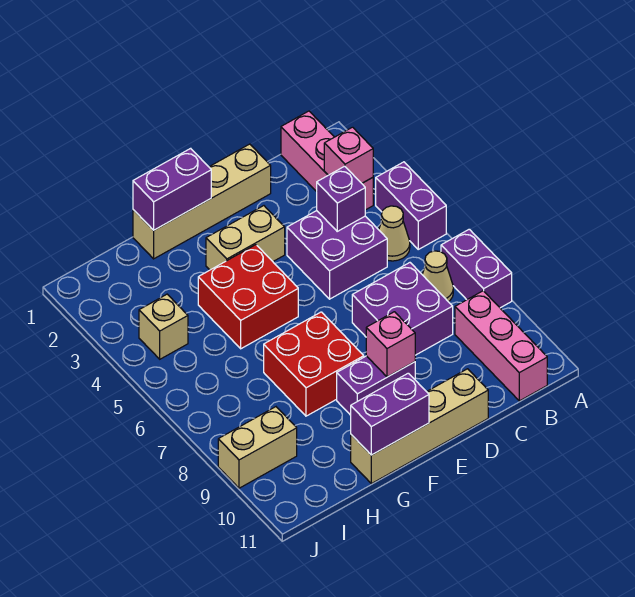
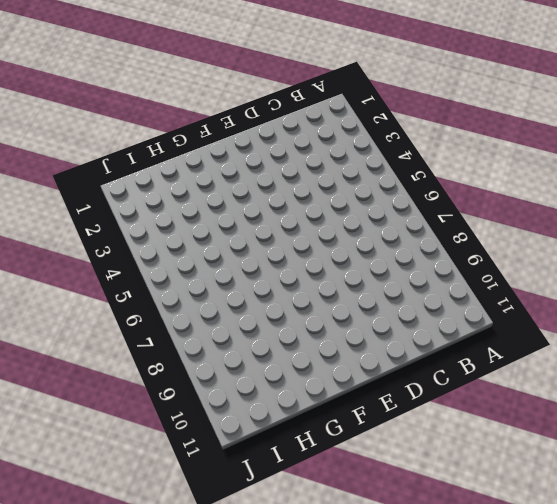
none -> purple brick A4:A5 level 1
none -> purple brick A7:A8 level 1
none -> pink brick B1:B3 level 1

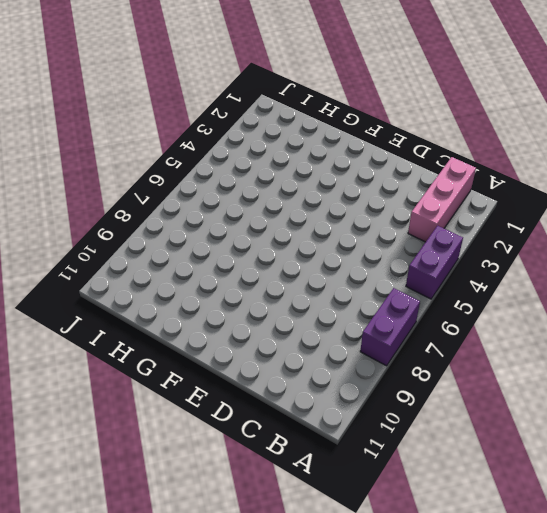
none -> tan cone B5 level 1
none -> tan cone B7 level 1
none -> pink brick B9:B11 level 1

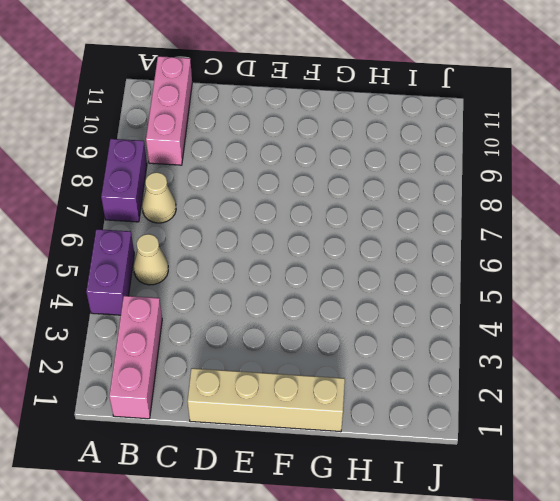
none -> purple brick C4:D5 level 1
none -> purple brick C7:D8 level 1
none -> tan brick D11:G11 level 1

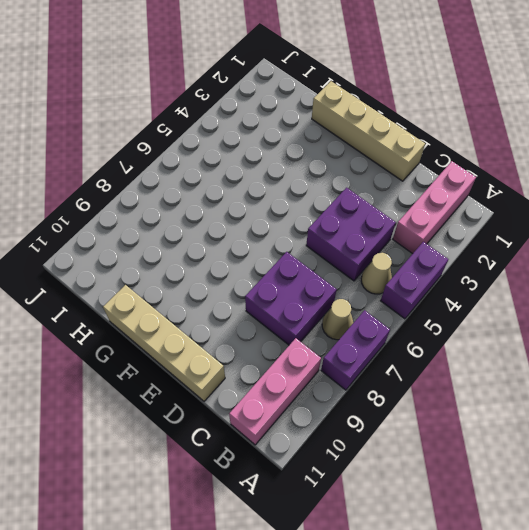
none -> tan brick E3:F3 level 1
none -> purple brick E9:F9 level 1
none -> red brick F4:G5 level 1

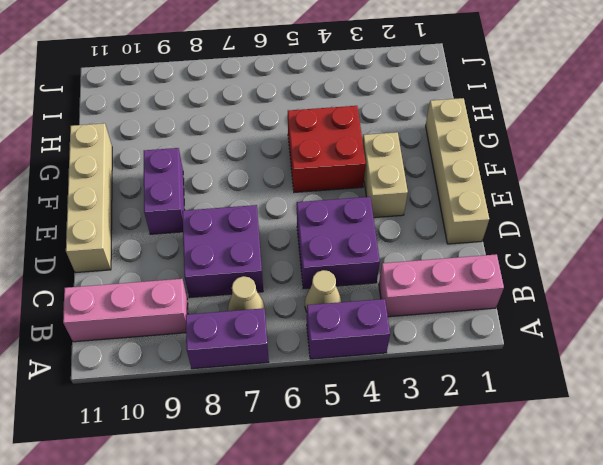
none -> red brick F7:G8 level 1
none -> tan brick I4 level 1
none -> tan brick I9:J9 level 1

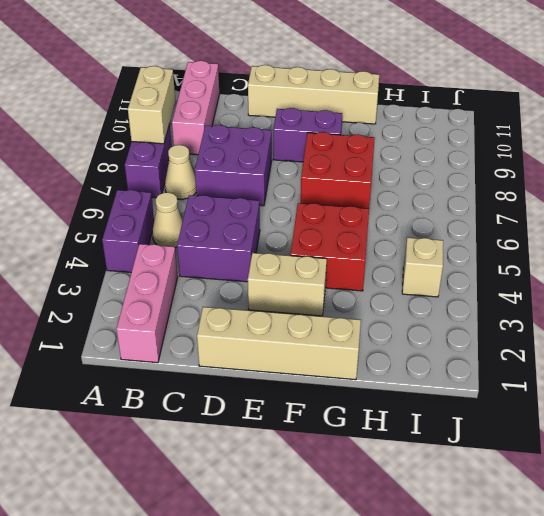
tan brick A8:A9 level 2 -> tan brick I9:J9 level 1
none -> pink brick B3 level 2
none -> purple brick C4 level 2
none -> pink brick E9 level 2

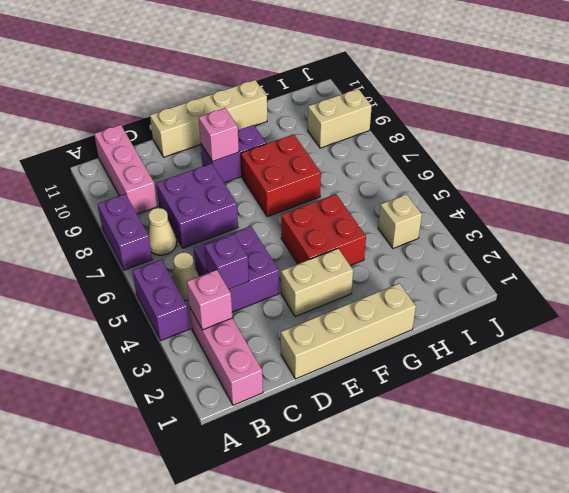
none -> purple brick F1:G1 level 2
none -> purple brick F11:G11 level 2

